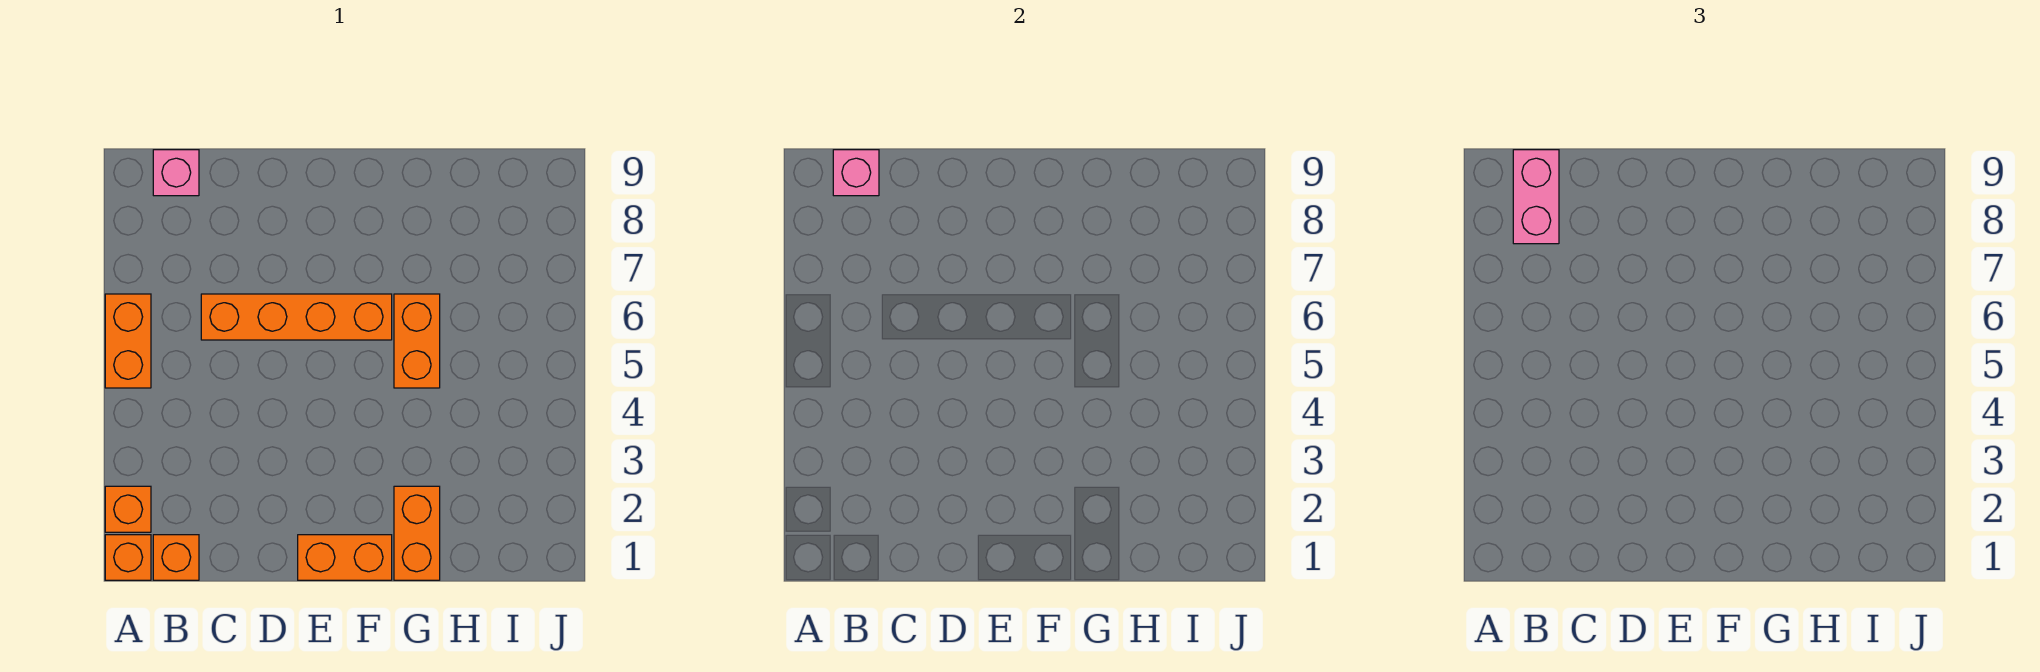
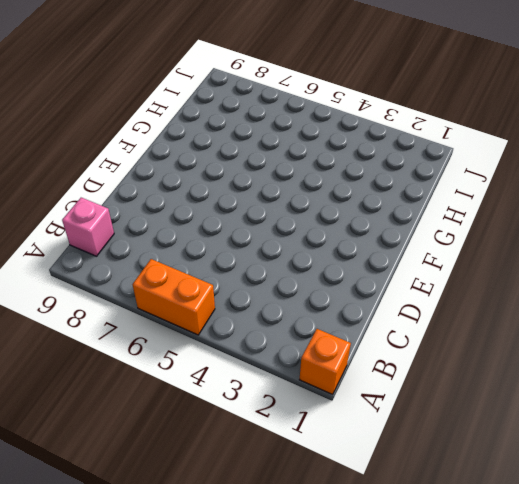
none -> orange brick A2 level 1
none -> orange brick B1 level 1

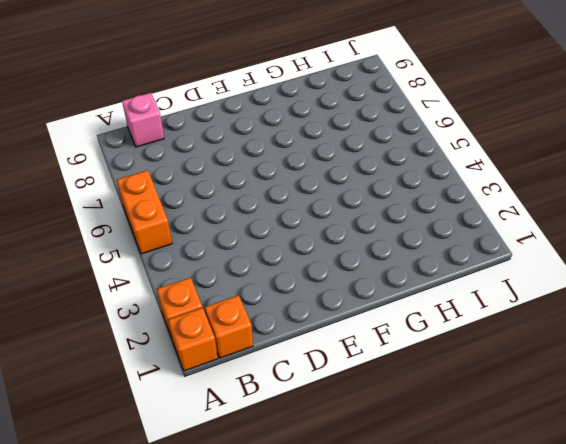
none -> orange brick C6:F6 level 1
none -> orange brick E1:F1 level 1

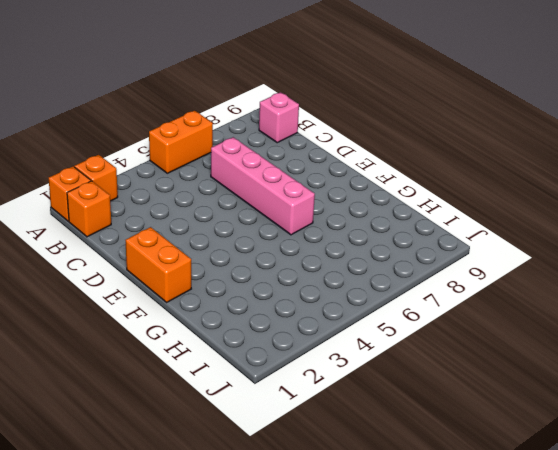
pink brick C6:F6 level 1 -> orange brick C6:F6 level 1
none -> orange brick G1:G2 level 1
none -> orange brick G5:G6 level 1

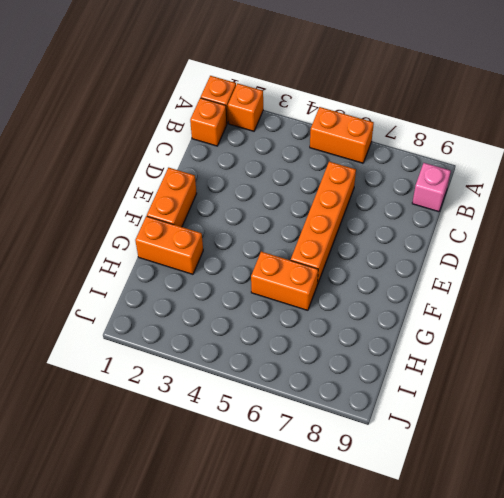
none -> pink brick B9 level 2
none -> pink brick B8:B9 level 3

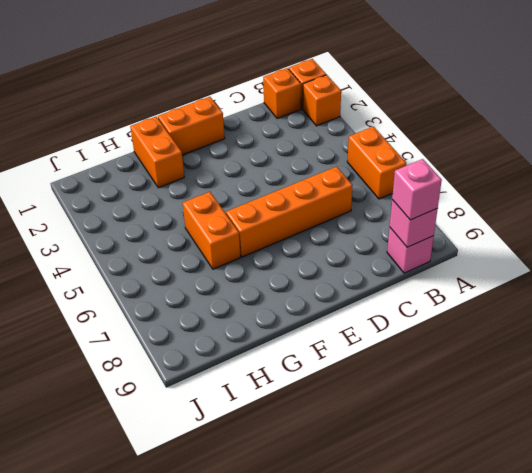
pink brick B9 level 3 -> pink brick B8:B9 level 3

